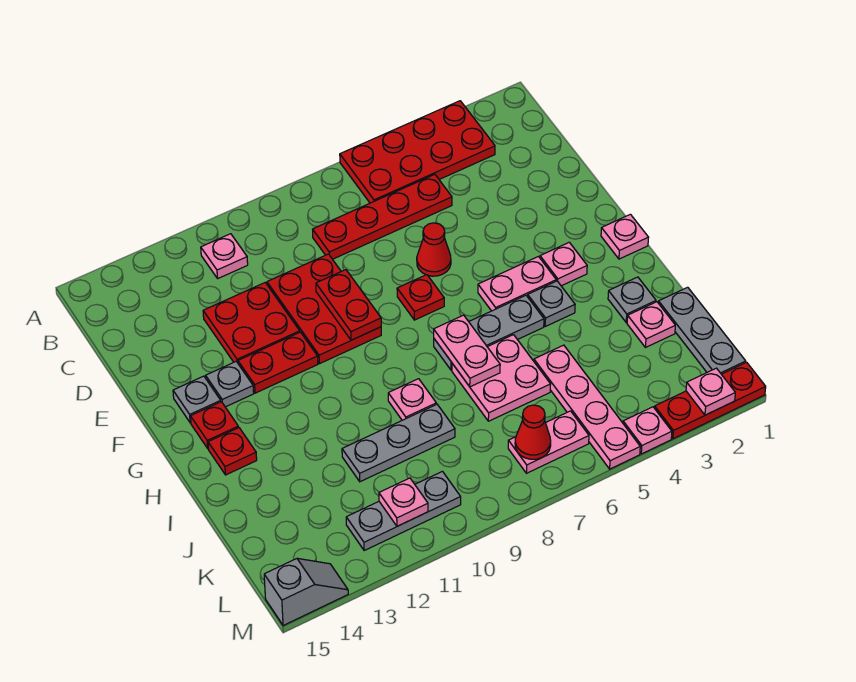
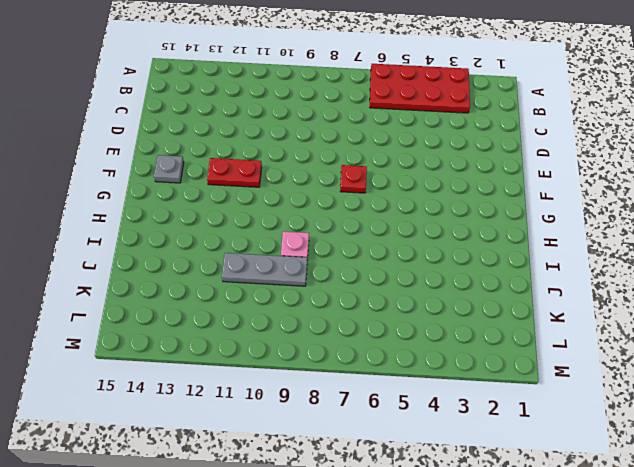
none -> pink plate B11 level 1
none -> red plate C5:C8 level 1
none -> red plate D9:F10 level 1
none -> red plate D11:E12 level 1

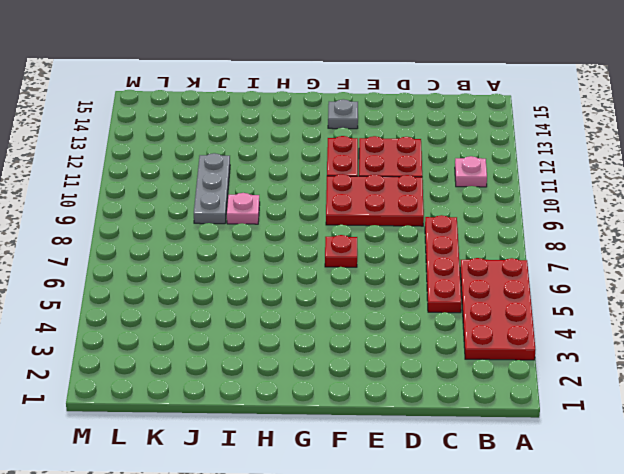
none -> red cone E6 level 1
none -> grey plate F13 level 1
none -> pink plate G1 level 1
none -> pink plate G3 level 1

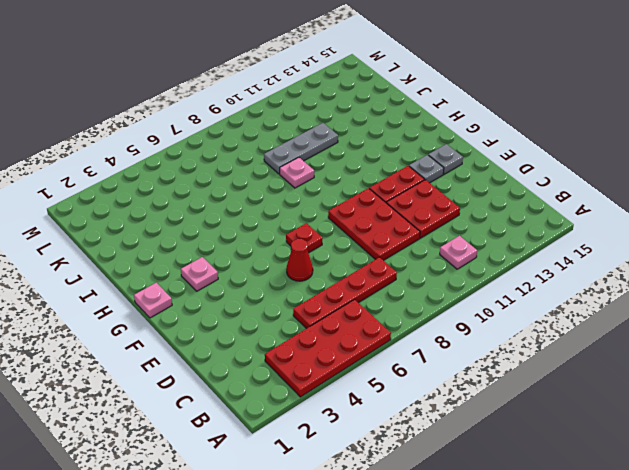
none -> pink plate G4:G5 level 1
none -> red plate G14 level 1
none -> grey plate H4 level 1
none -> grey plate H5:H7 level 1

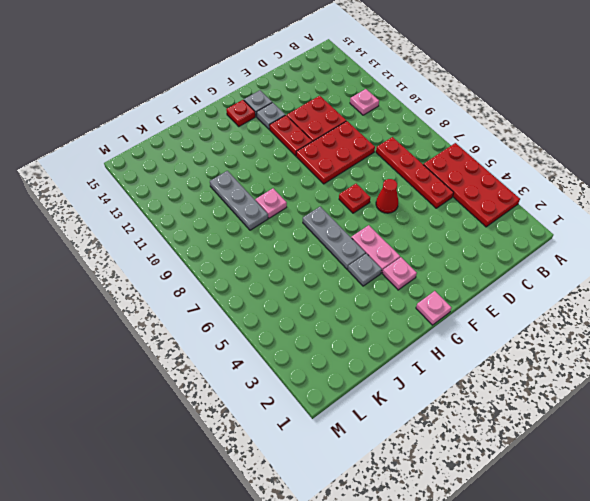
none -> red plate H14 level 1
none -> grey plate I2 level 1
none -> pink plate I6:J7 level 1
none -> grey plate J1:L1 level 1

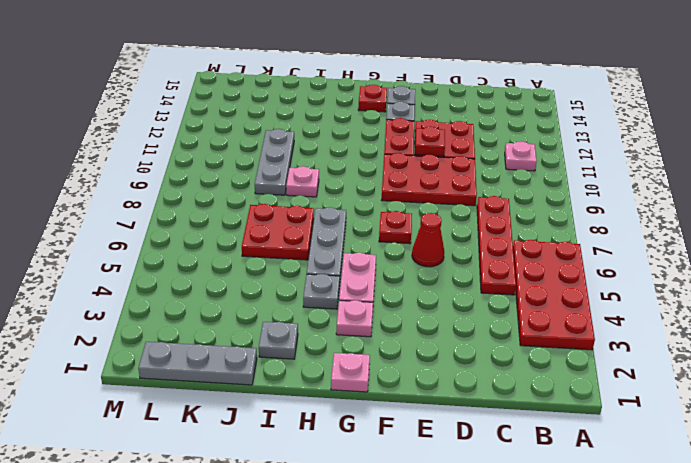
red plate E11 level 2 -> red plate H14 level 1
red plate I6:J7 level 1 -> pink plate I6:J7 level 1
none -> pink plate J2 level 1
none -> pink plate J5:M5 level 1
none -> pink plate L6:L7 level 1
none -> grey plate L10:L12 level 1

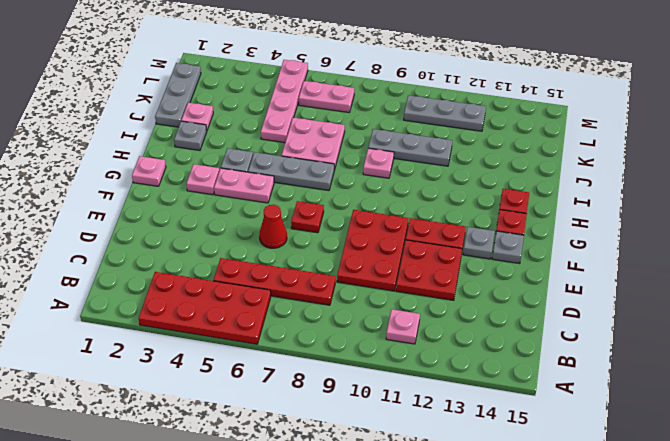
none -> red plate M1:M3 level 1
none -> pink plate M4 level 1
none -> grey slope M14:M15 level 1 top 15
none -> red plate E9:F9 level 2

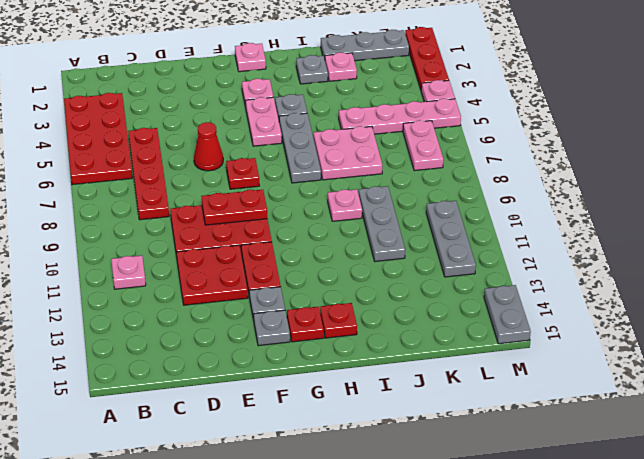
grey plate M14:M15 level 1 -> grey slope M14:M15 level 1 top 15
none -> pink plate H7:I7 level 2
none -> red cone L7 level 2
none -> pink plate L11 level 2
none -> pink plate M2 level 2

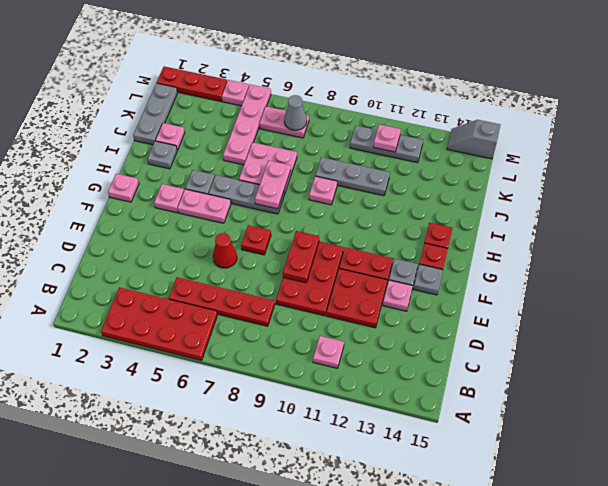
pink plate E13 level 1 -> pink plate M2 level 2
grey cone L7 level 2 -> red cone L7 level 2

